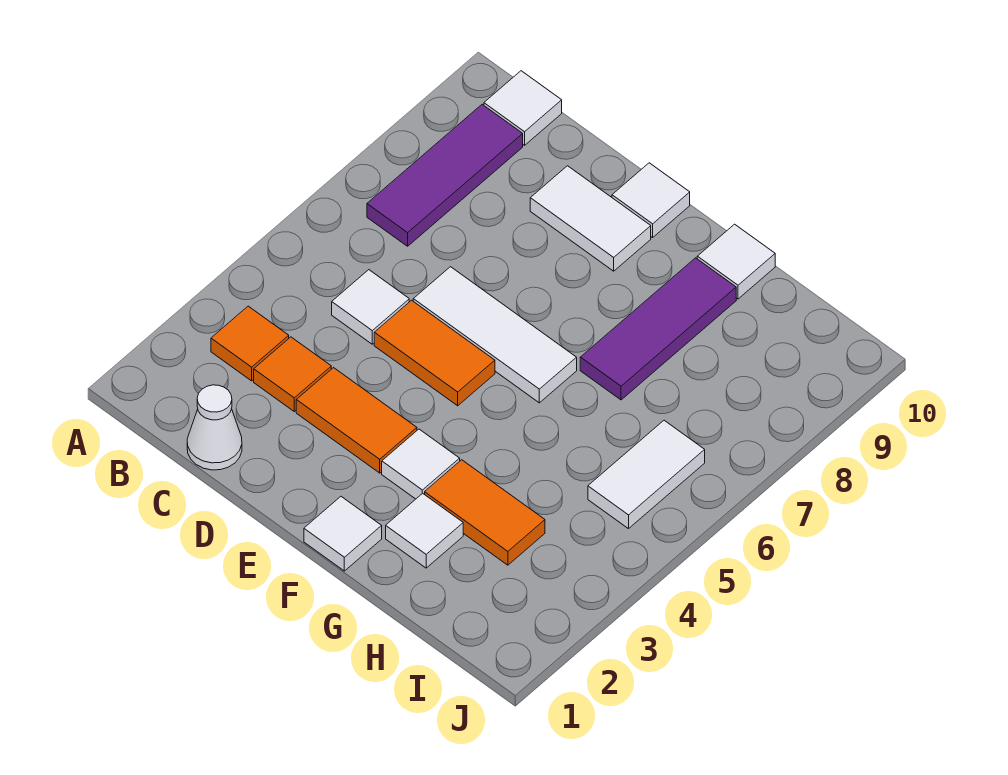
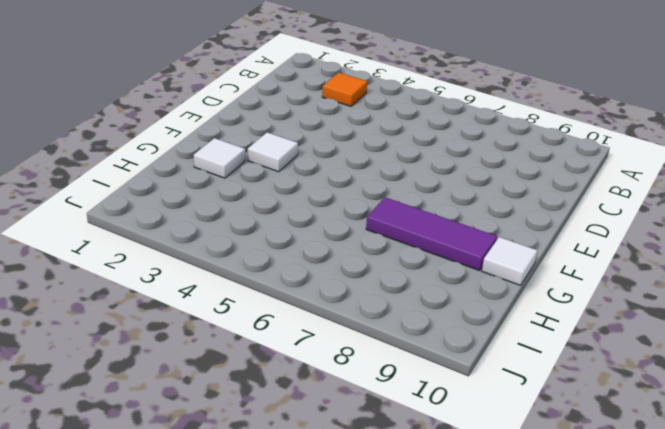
none -> purple tile B7:B9 level 1
none -> white tile B10 level 1
none -> white cone C1 level 1

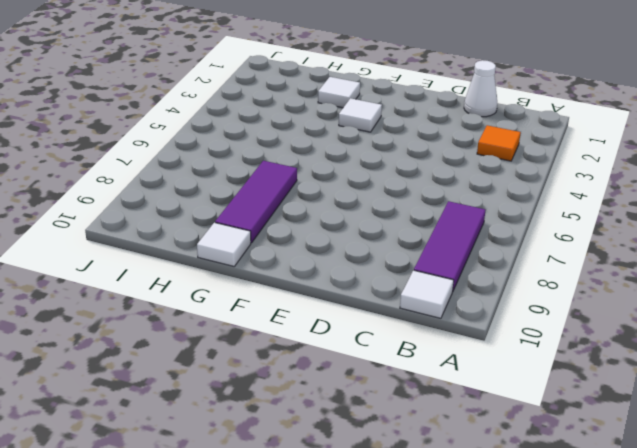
none -> orange tile C3 level 1
none -> white tile C5 level 1
none -> orange tile D3:E3 level 1

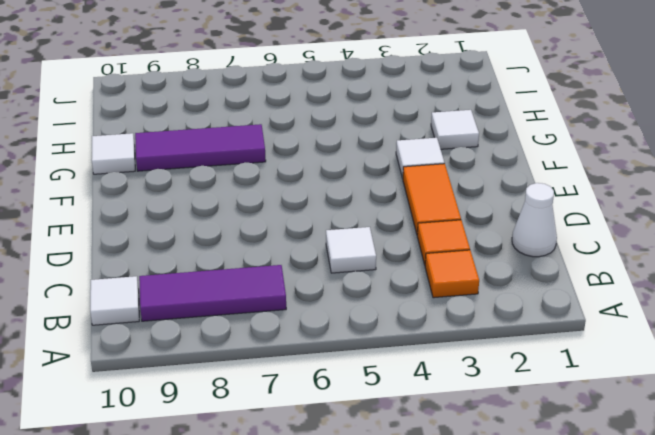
none -> orange tile D5:E5 level 1
none -> white tile D6:F6 level 1
none -> white tile D9:E9 level 1

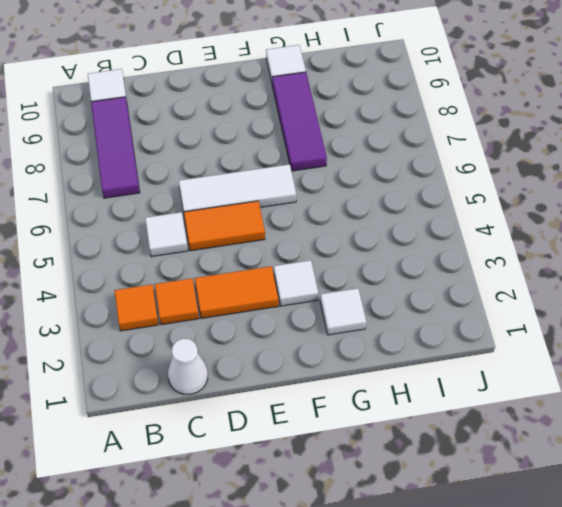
none -> white tile D9:E9 level 1
none -> white tile E10 level 1
none -> white tile F1 level 1

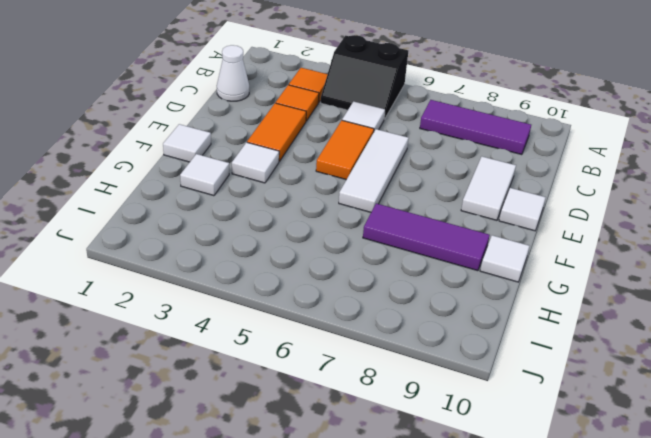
black slope A4:B5 level 1 top A -> none
none -> white tile B10 level 1
none -> orange tile G3:H3 level 1
none -> white tile I5:I6 level 1

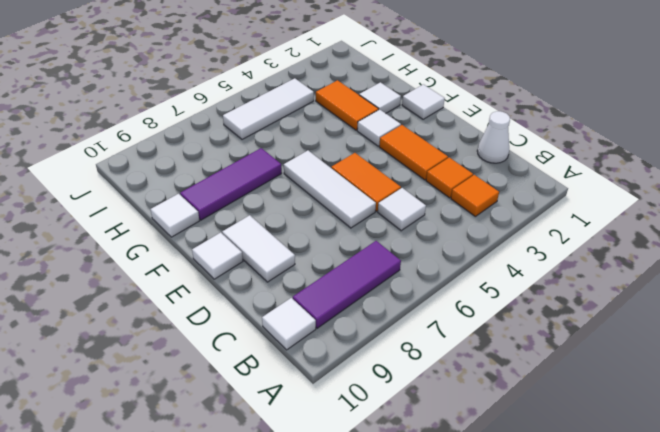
white tile I4:I6 level 1 -> white tile I5:I6 level 1

